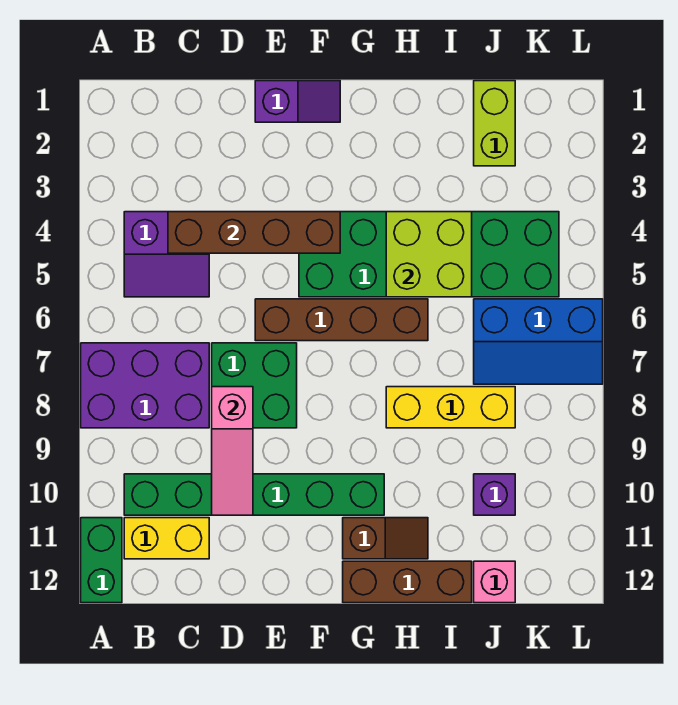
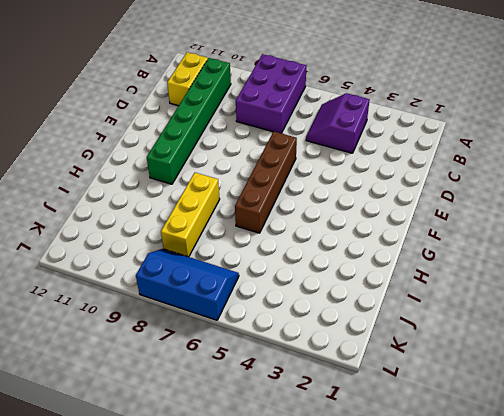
blue slope K6:L8 level 1 top L -> blue slope J6:L7 level 1 top 6
none -> green brick A11:A12 level 1
none -> green brick D7:E8 level 1
none -> purple slope E1:F1 level 1 top E

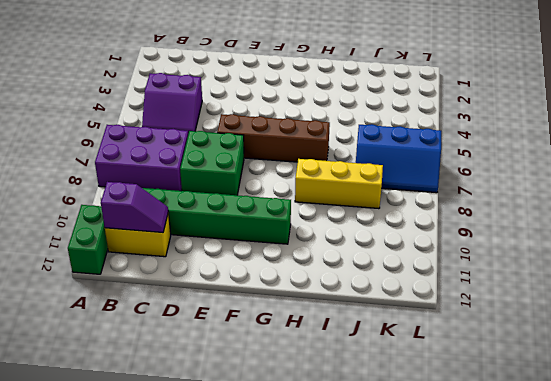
purple slope B11:C11 level 2 top B -> purple slope E1:F1 level 1 top E
none -> green brick F4:K5 level 1
none -> brown slope G11:H11 level 1 top G
none -> brown brick G12:I12 level 1

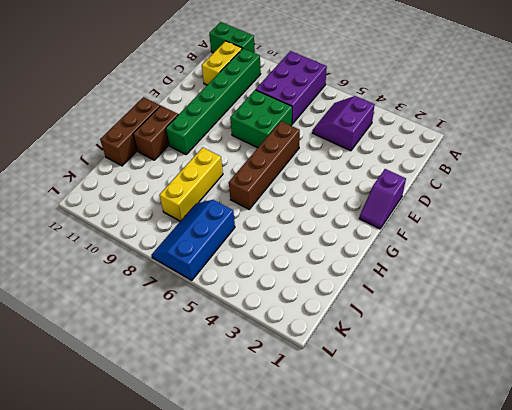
brown brick G11:H11 level 1 -> brown slope G11:H11 level 1 top G
none -> green brick F4:K5 level 1
none -> lime brick J1:J2 level 1
none -> purple brick J10 level 1

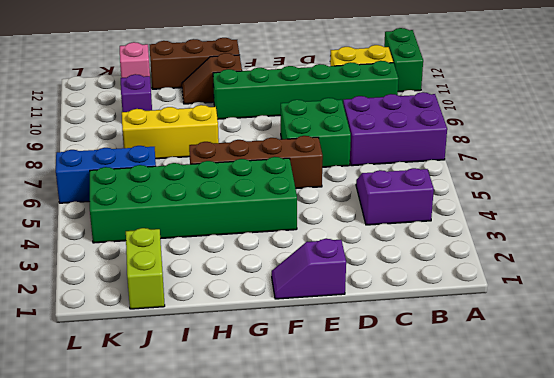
none -> brown brick C4:F4 level 2
none -> pink slope D8:D10 level 2 top 8
none -> lime brick H4:I5 level 2

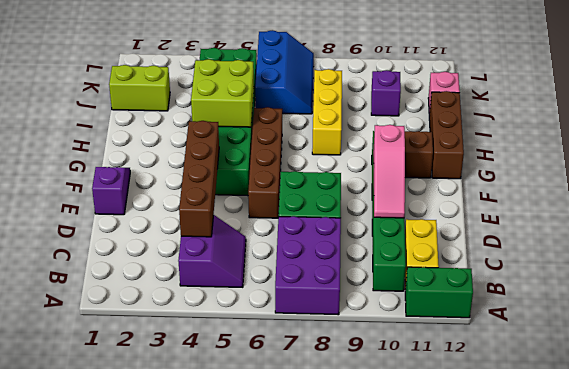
pink slope D10:F10 level 2 top F -> pink slope D8:D10 level 2 top 8

